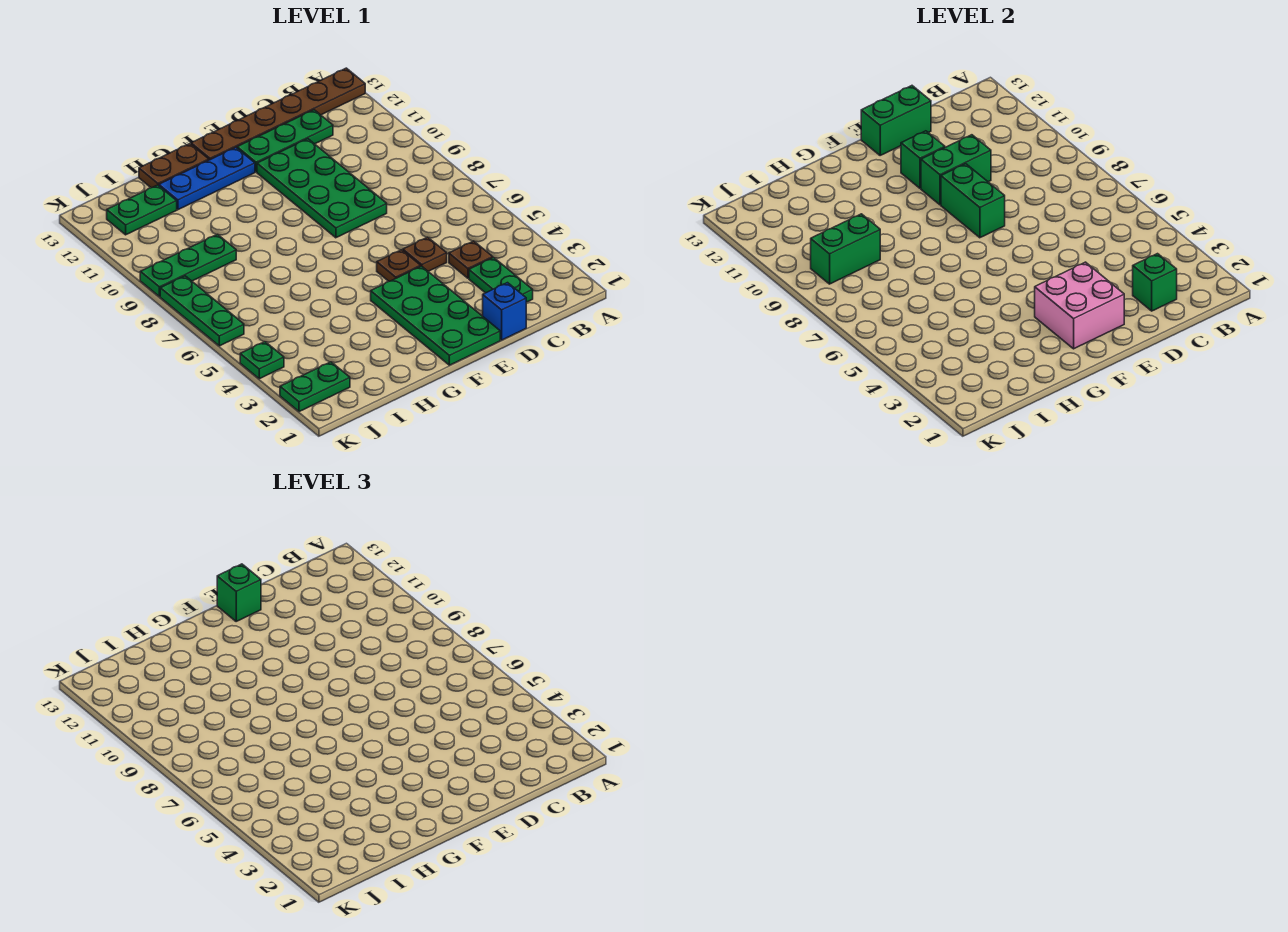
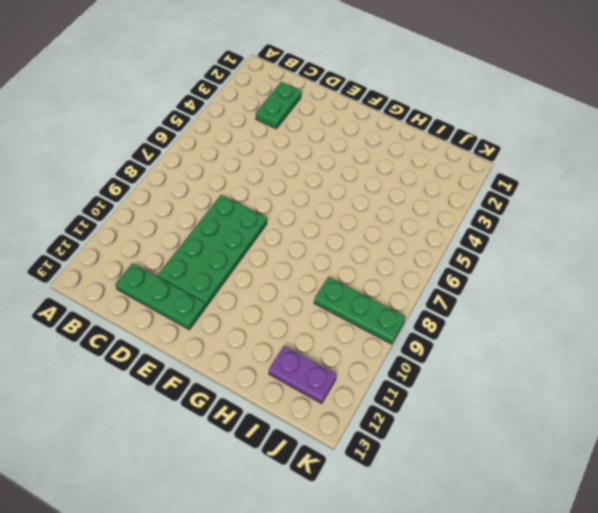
purple plate I12:J12 level 1 -> green plate I12:J12 level 1
none -> brown plate A13:F13 level 1
none -> brown plate C4 level 1
none -> blue brick D1 level 1

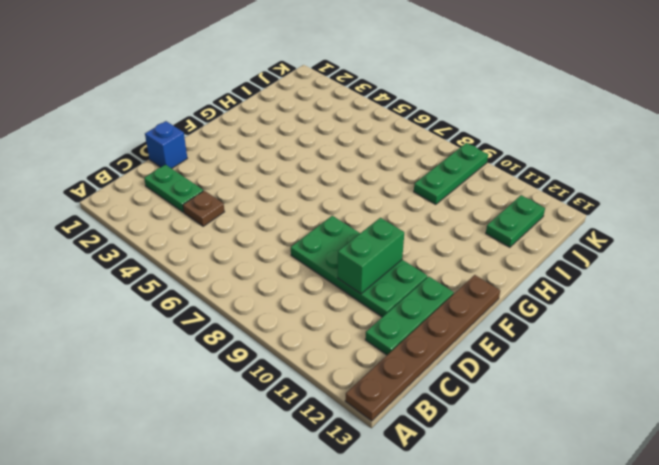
none -> brown plate D5 level 1
none -> green plate E1:F4 level 1
none -> brown plate E5 level 1

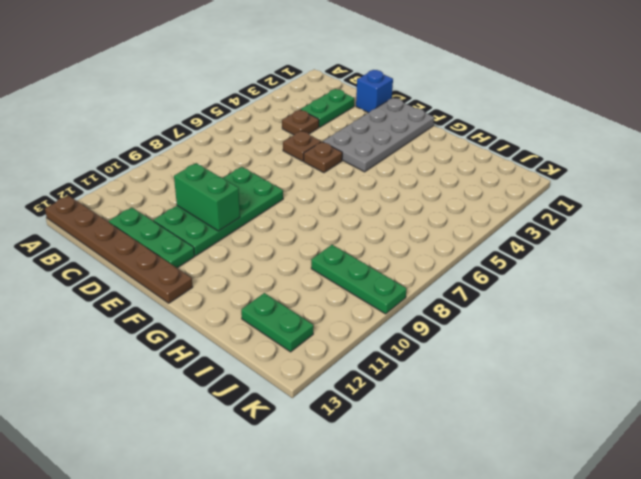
grey plate E1:F4 level 1 -> green plate E1:F4 level 1
none -> blue plate F12:H12 level 1
none -> brown plate G13:H13 level 1
none -> green plate J2:K2 level 1

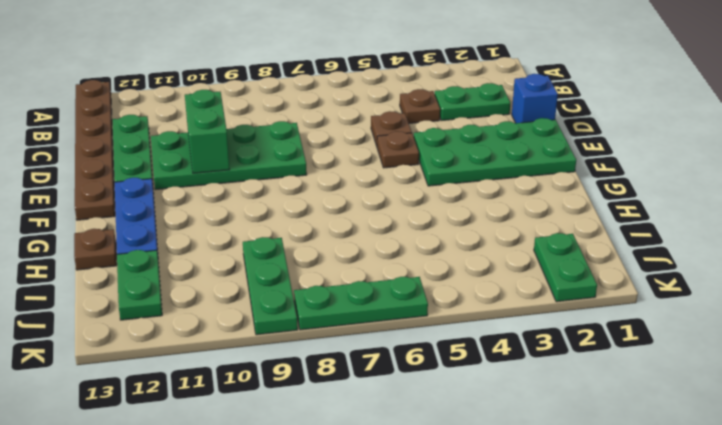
brown plate H13 level 1 -> brown plate G13:H13 level 1
none -> green plate K4 level 1
none -> green brick C2 level 2
none -> green brick D13:E13 level 2

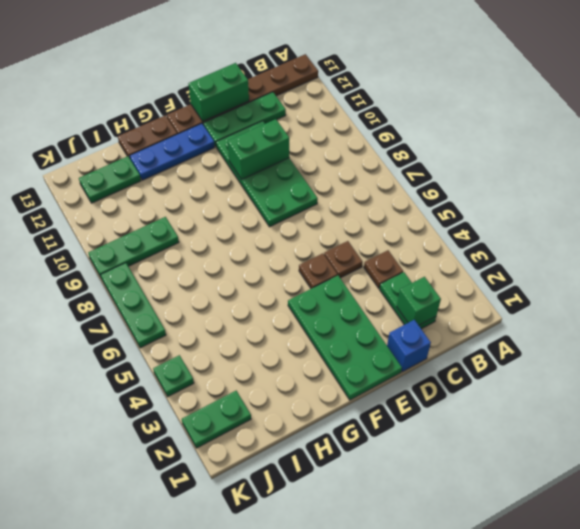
none -> pink brick E2:F3 level 2
none -> green brick E8:E9 level 2
none -> green brick E11 level 2

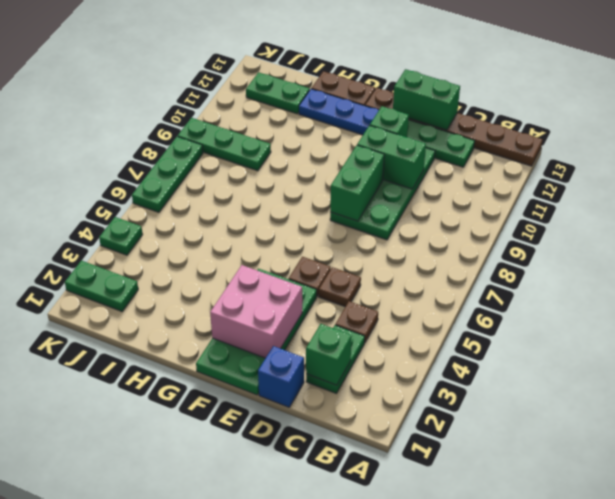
none -> green brick I9:J9 level 2
none -> green brick E13 level 3

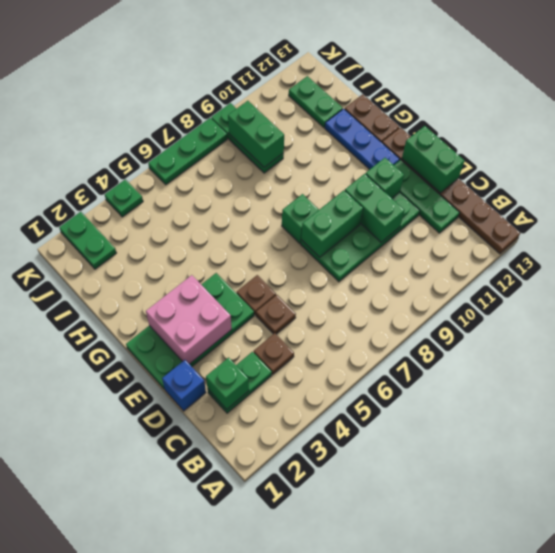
green brick F8 level 1 -> green brick E13 level 3

